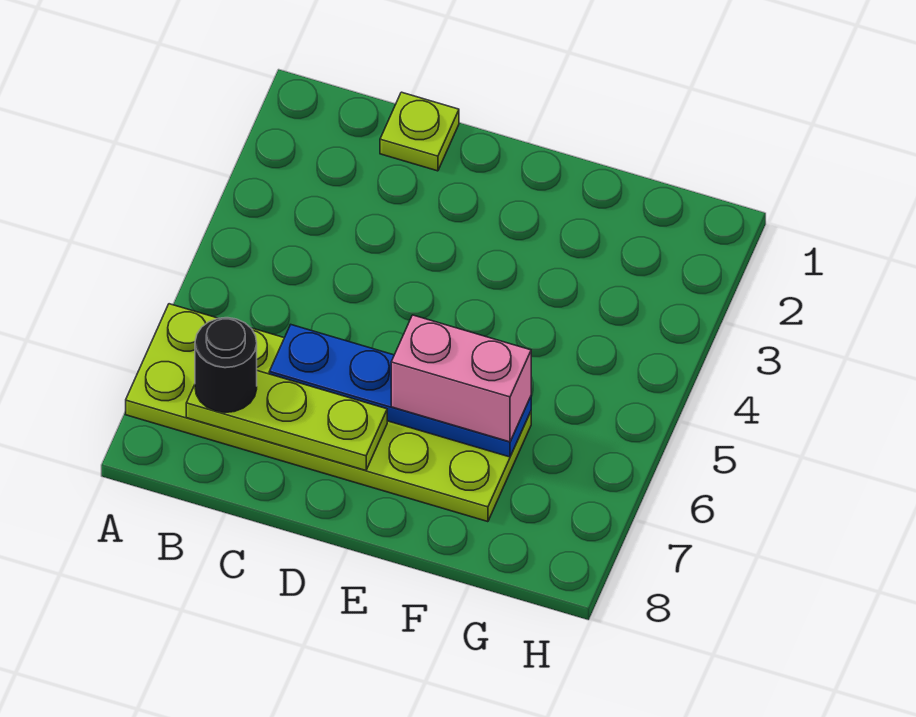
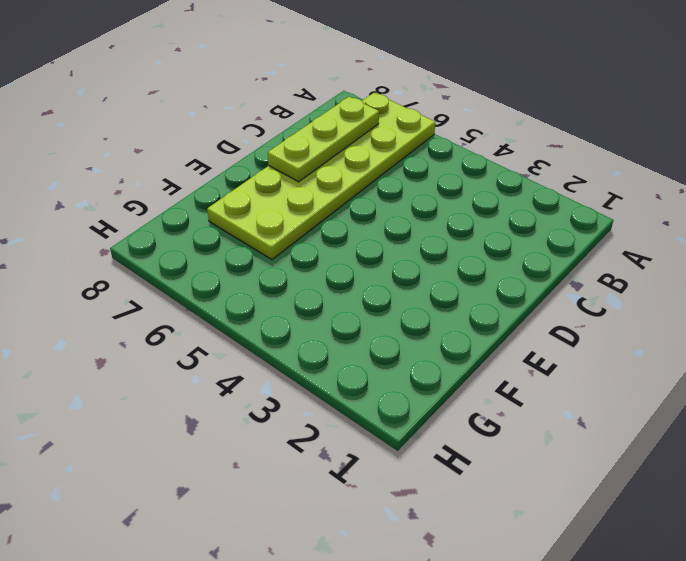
none -> lime plate C1 level 1
none -> blue plate C6:F6 level 2

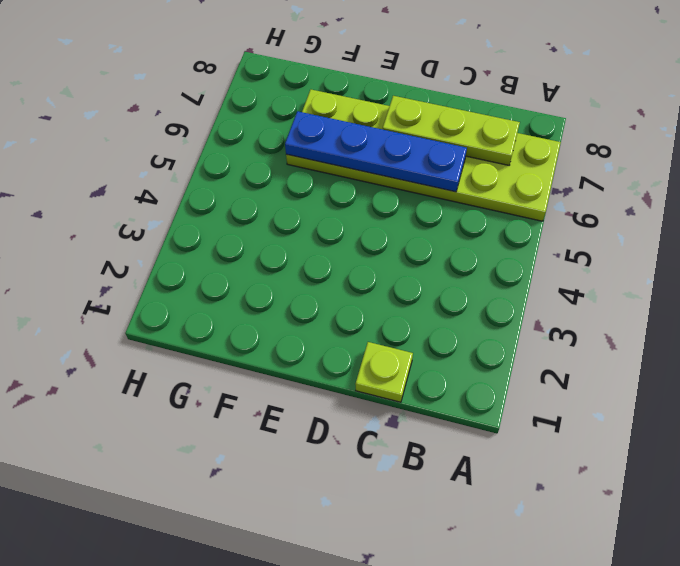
none -> black round brick B7 level 3
none -> pink brick E6:F6 level 3

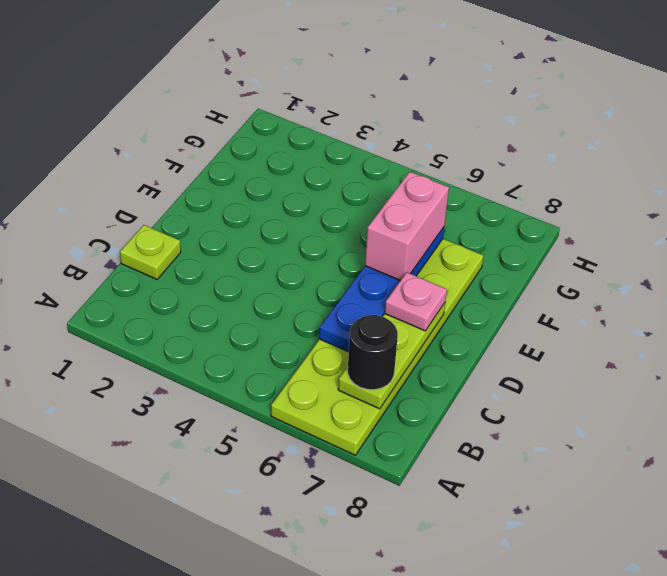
pink plate D7 level 3 -> none

